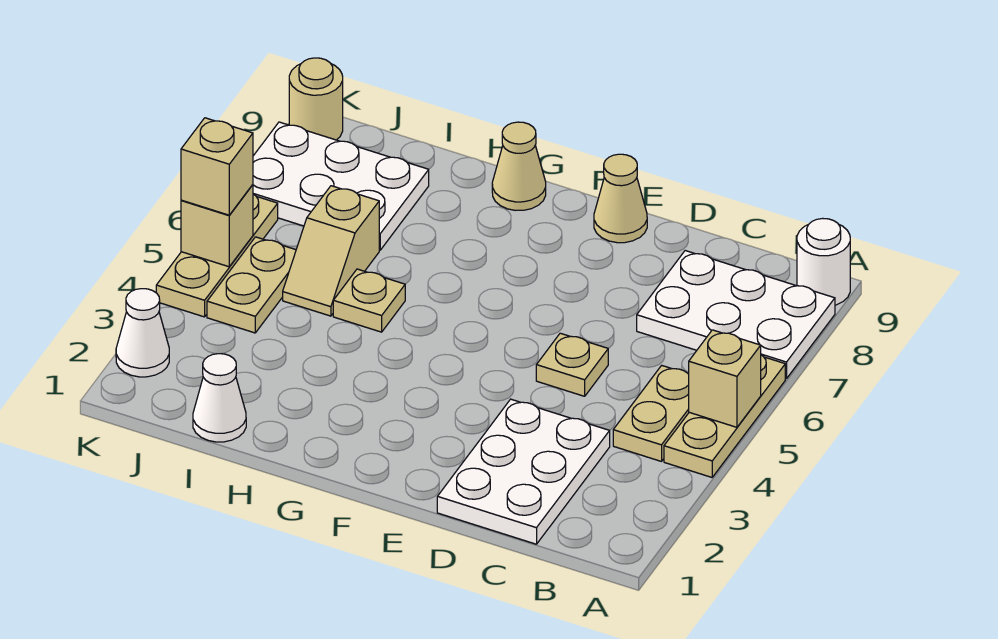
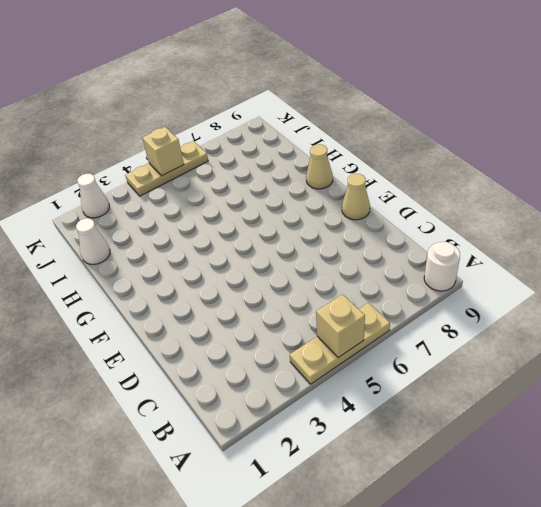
none -> white plate A7:C8 level 1
none -> tan plate B4:B5 level 1
none -> white plate C1:D3 level 1

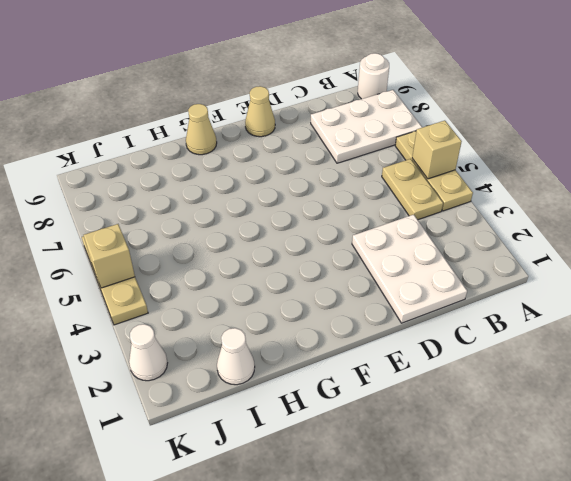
none -> tan plate D5 level 1
none -> tan plate H5 level 1
none -> tan slope I5:I6 level 1 top 6

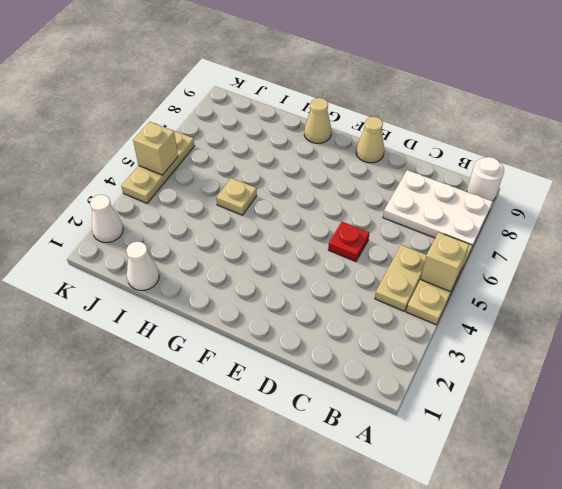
red plate D5 level 1 -> tan plate D5 level 1
none -> white plate C1:D3 level 1
none -> tan slope I5:I6 level 1 top 6
none -> white plate I7:K8 level 1

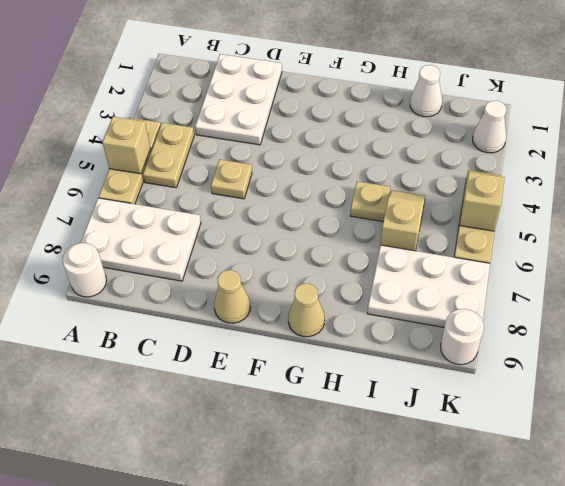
white round brick K9 level 1 -> tan round brick K9 level 1
none -> tan plate J4:J5 level 1
none -> tan brick K5 level 3

